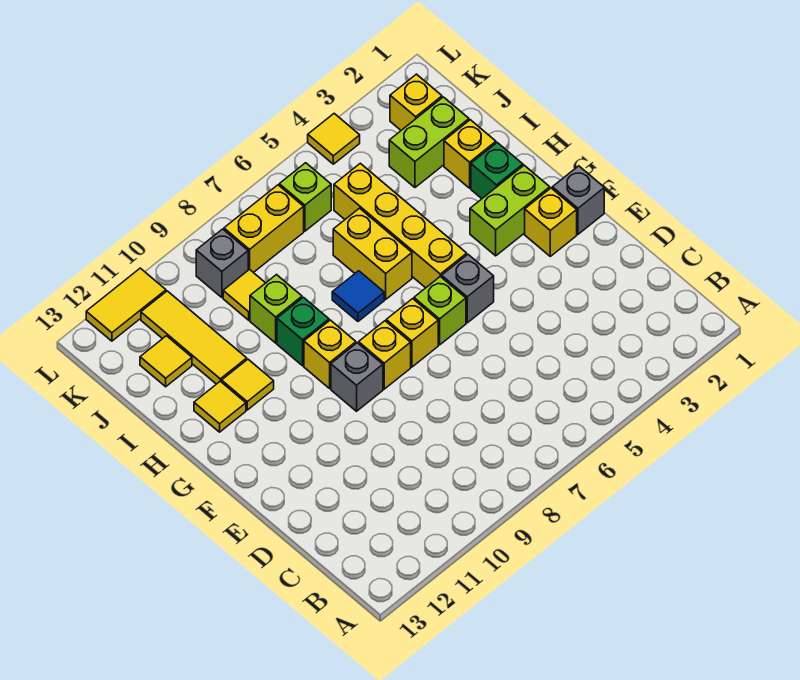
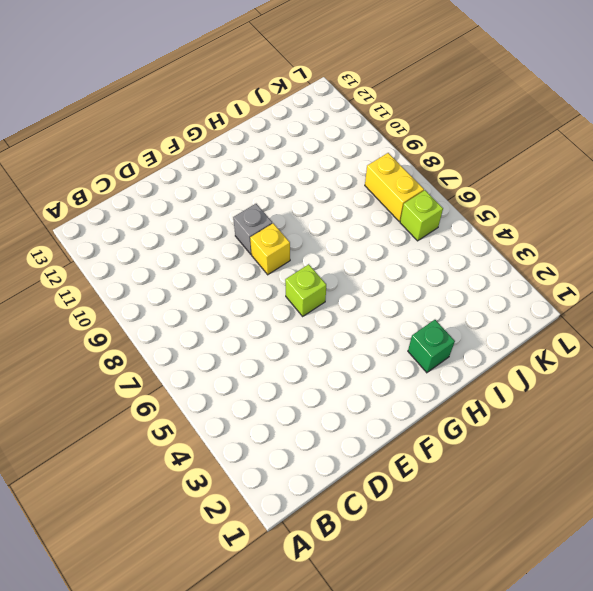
none -> grey brick F1 level 1
none -> yellow brick F2 level 1
none -> grey brick F5 level 1

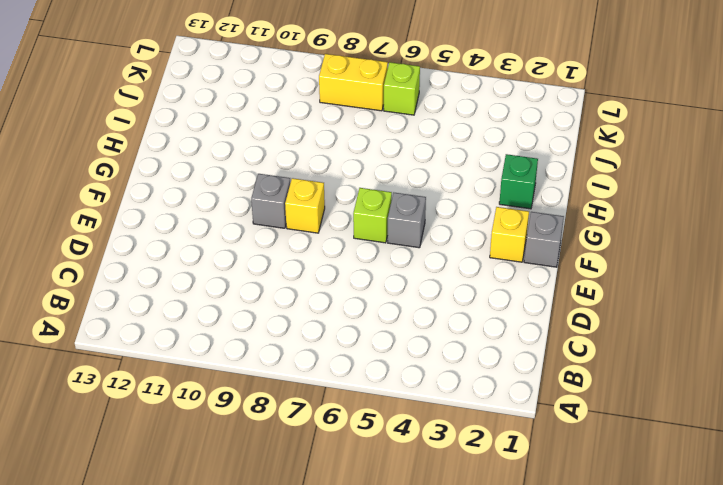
none -> yellow brick F7 level 1
none -> lime brick G2:G3 level 1
none -> yellow brick G5:J5 level 1

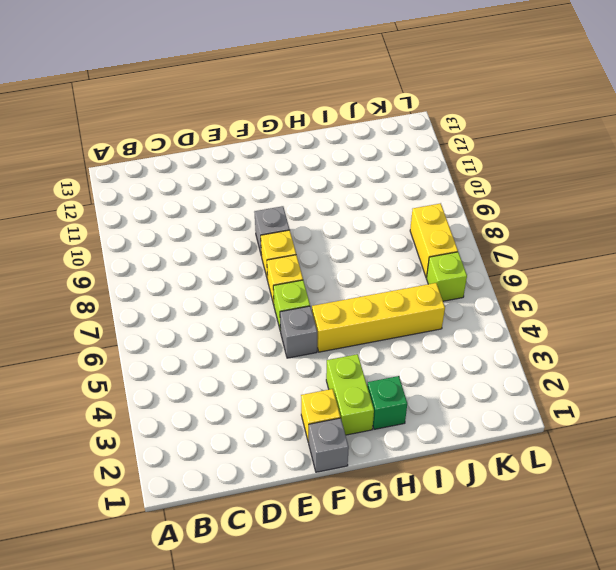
none -> yellow brick G9 level 1
none -> yellow brick H6:I6 level 1
none -> blue tile H7 level 1

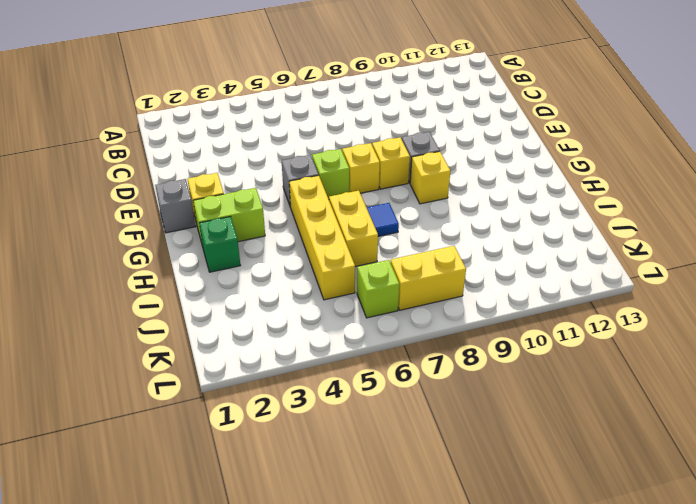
none -> green brick H9 level 1
none -> yellow tile H11 level 1
none -> yellow tile H12 level 1

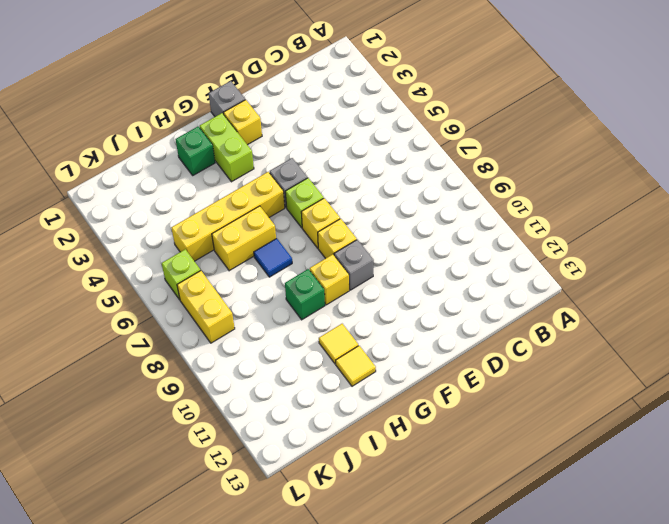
none -> yellow brick I2 level 1
none -> lime brick I9 level 1
none -> yellow tile I11:K11 level 1

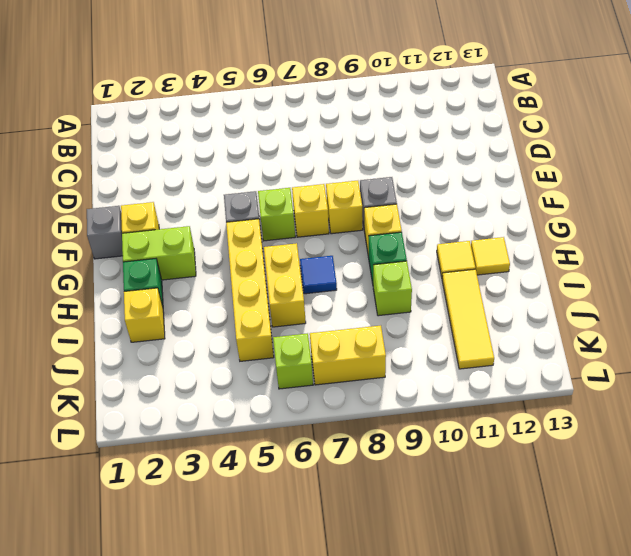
none -> lime brick J2:J3 level 1
none -> yellow tile J9 level 1
none -> yellow tile J12 level 1

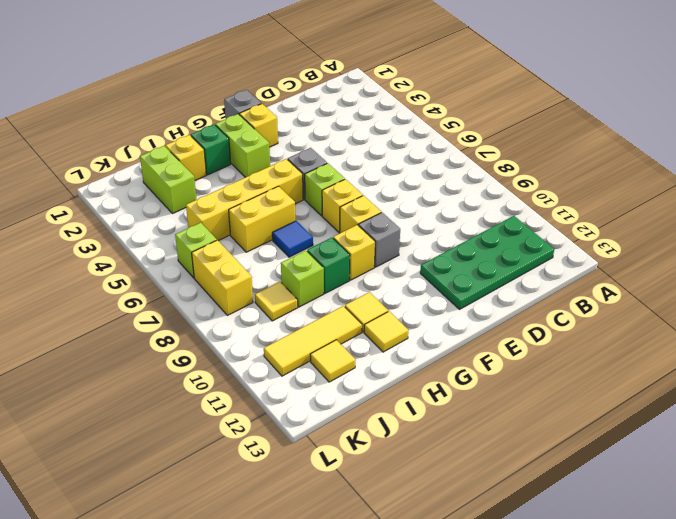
green plate B11:E12 level 1 -> none
none -> yellow brick K2 level 1
none -> grey brick K9 level 1
none -> yellow tile L4 level 1

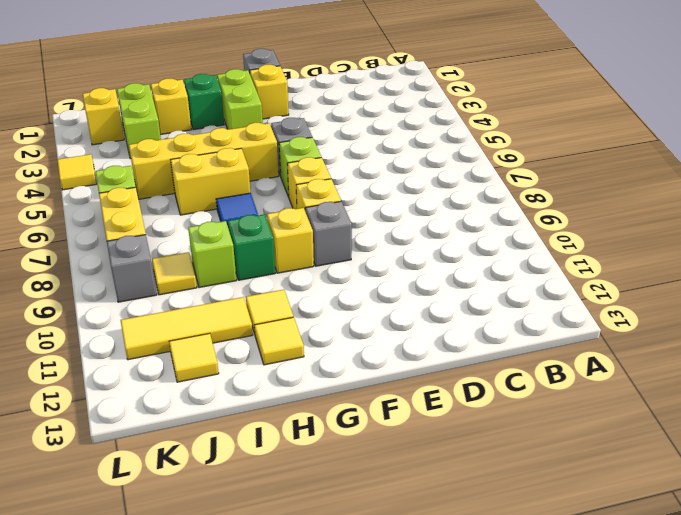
none -> yellow tile L11:L12 level 1

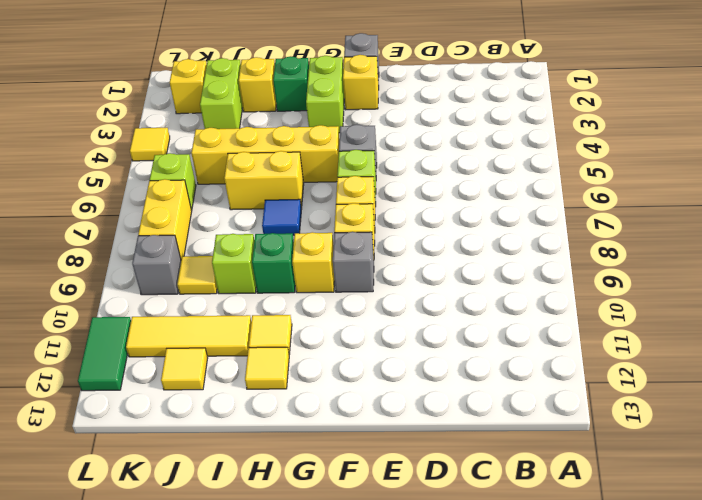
green tile L11:L12 level 1 -> yellow tile L11:L12 level 1

